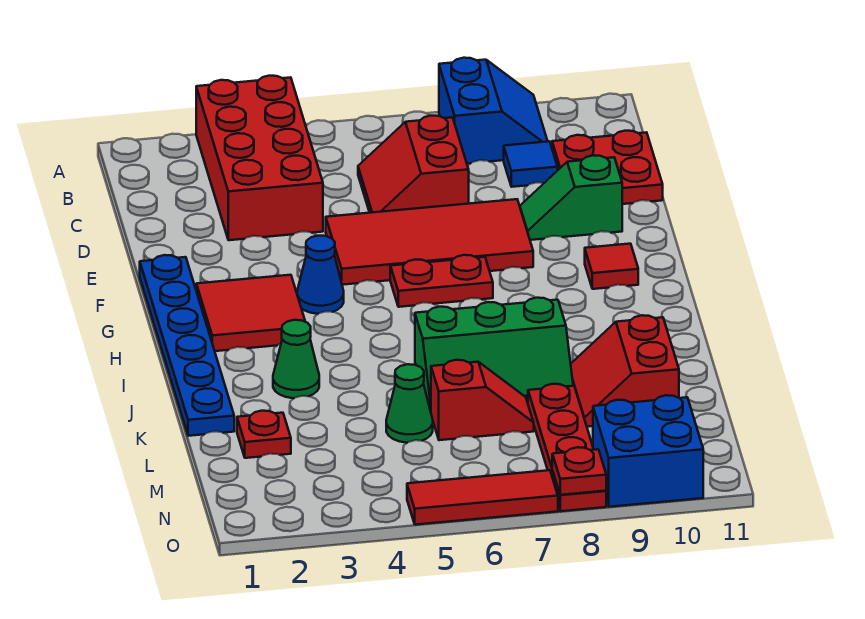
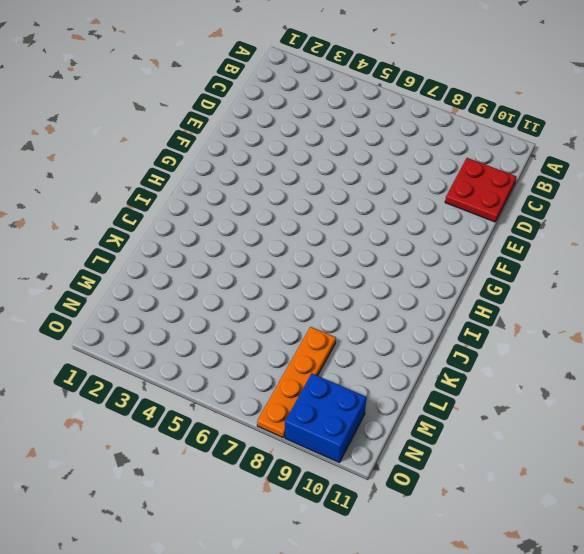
orange plate L8:O8 level 1 -> red plate L8:O8 level 1
none -> red brick A3:D4 level 1
none -> blue slope A8:B9 level 1 top 8
none -> red slope C6:D7 level 1 top 7

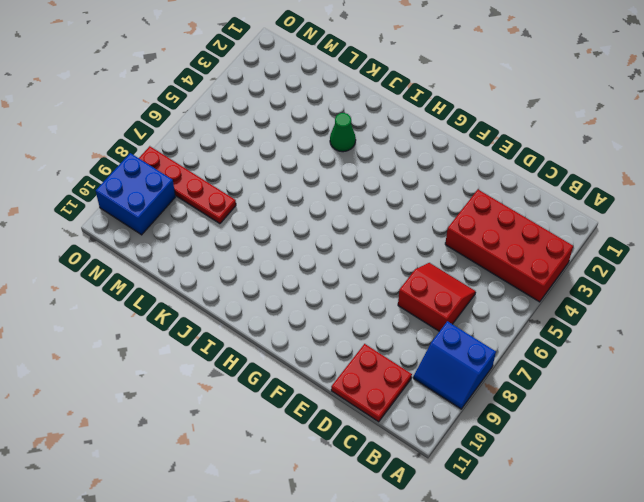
none -> blue tile C9 level 1
none -> red tile E5:F8 level 1
none -> green slope E9:E10 level 1 top 10

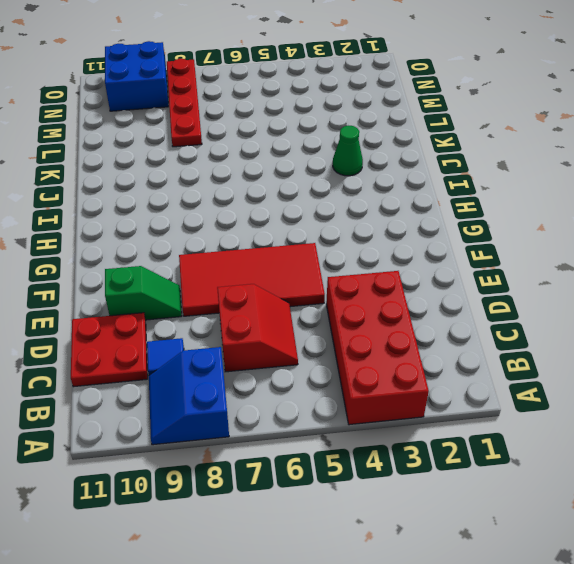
none -> blue plate F1:K1 level 1
none -> red tile G2:H3 level 1
none -> blue cone G4 level 1

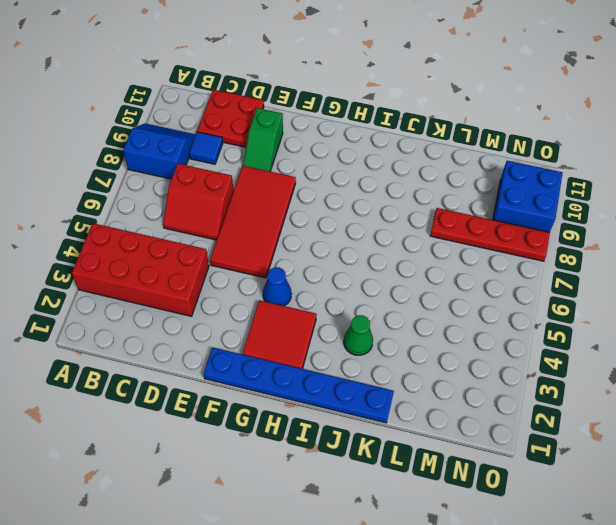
none -> red plate G6:G7 level 1
none -> red tile G10 level 1
none -> green slope J6:K8 level 1 top J

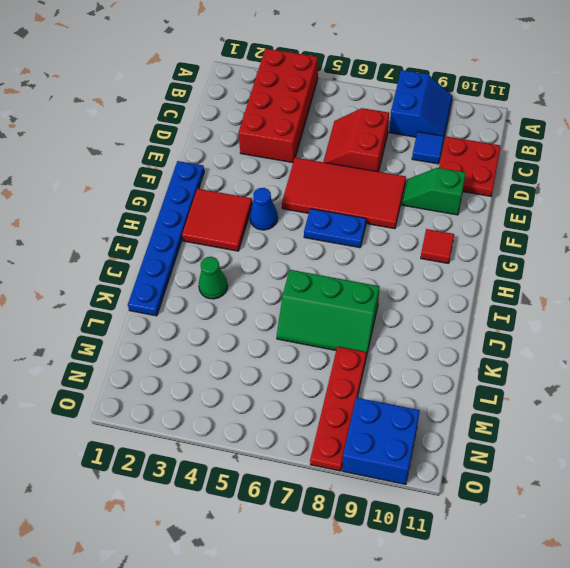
blue plate G6:G7 level 1 -> red plate G6:G7 level 1
none -> red slope K9:L10 level 1 top 10
none -> red plate L2 level 1
none -> green cone L5 level 1

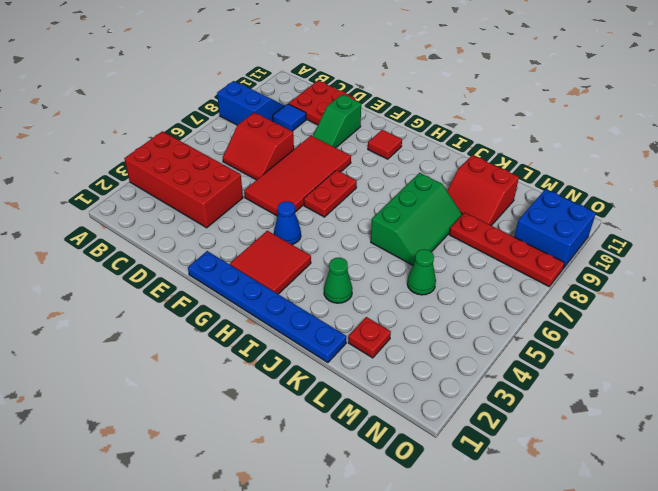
none -> red slope L6:L7 level 1 top 6
none -> red tile O5:O7 level 1
none -> red plate O8 level 2

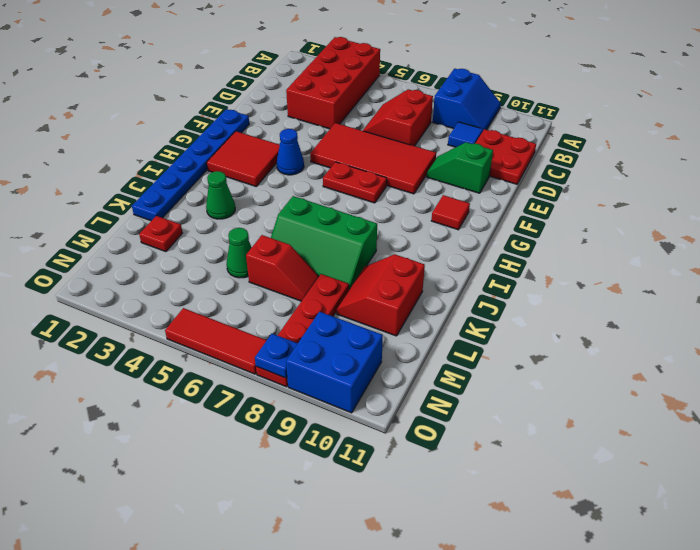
blue plate O8 level 2 -> red plate O8 level 2

